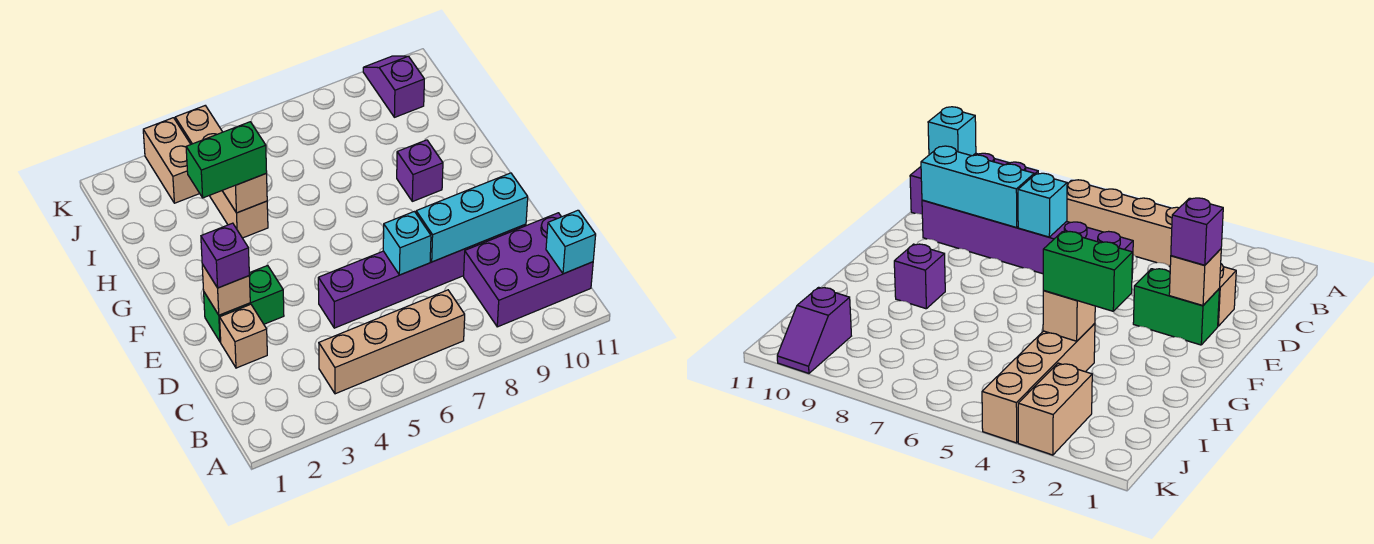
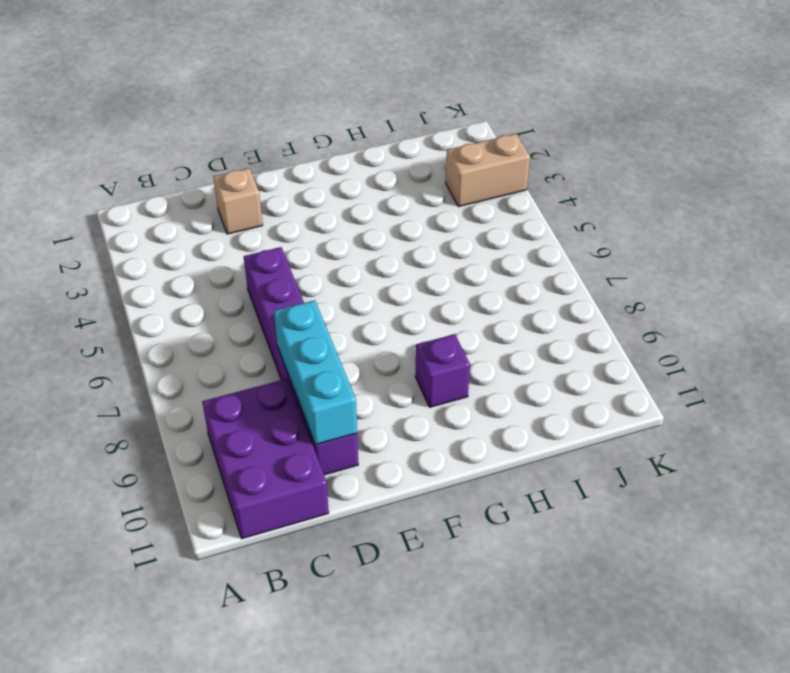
none -> tan brick B4:B7 level 1
none -> green brick E2:E3 level 1
none -> tan brick H4:K4 level 1

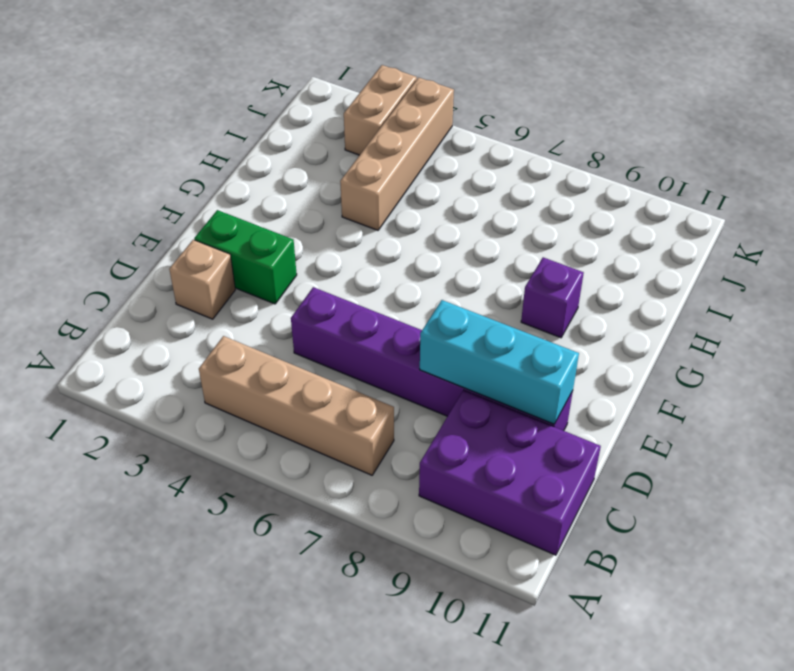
none -> purple slope J10:K10 level 1 top J
none -> cyan brick B11 level 2
none -> cyan brick D7 level 2

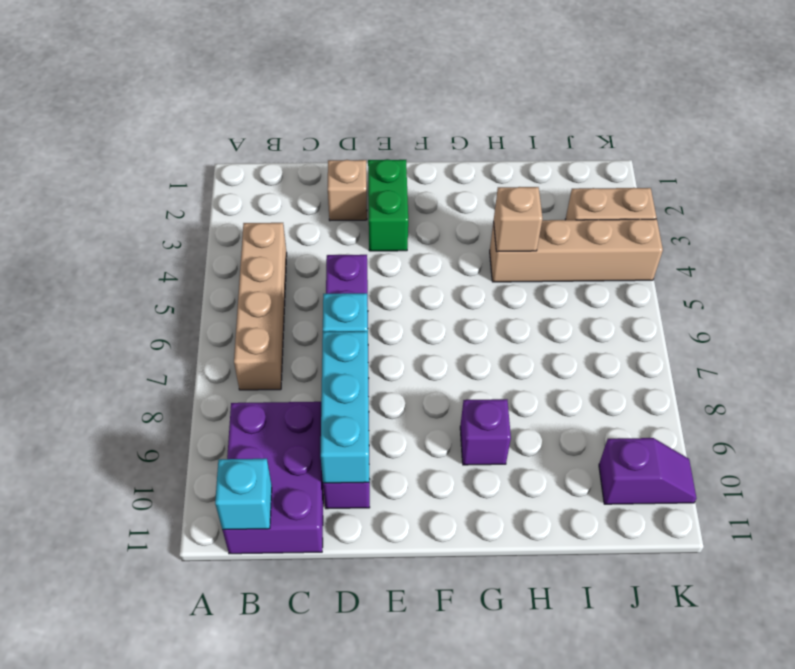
none -> tan brick E2 level 2
none -> purple brick E2 level 3
none -> green brick H3:H4 level 3

